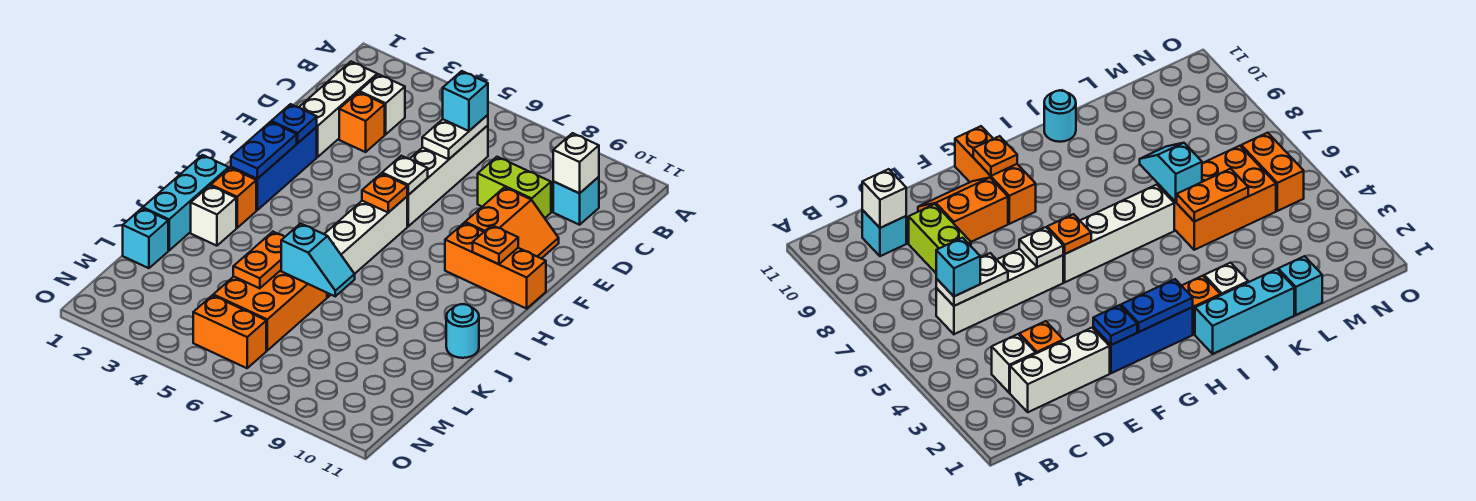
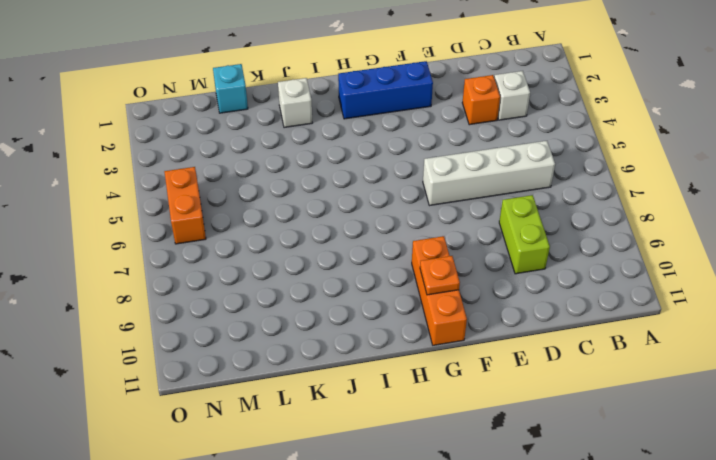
none -> white brick C2:E2 level 1
none -> cyan brick C10 level 1
none -> orange slope E9:F10 level 1 top 9

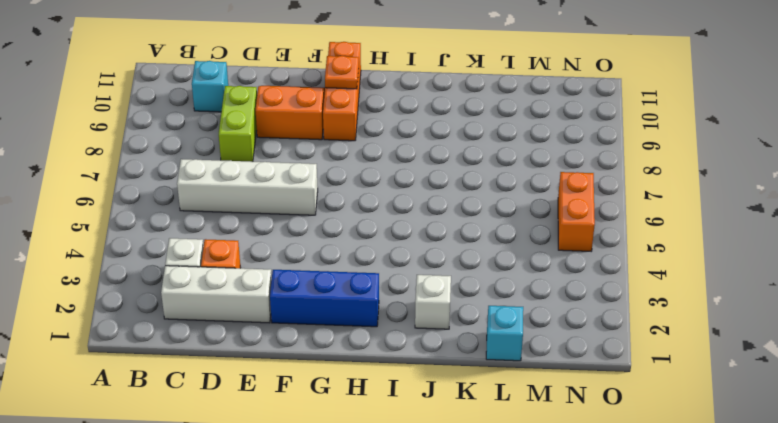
none -> white brick G6:J6 level 1
none -> cyan brick I1:K1 level 1
none -> orange brick I2 level 1

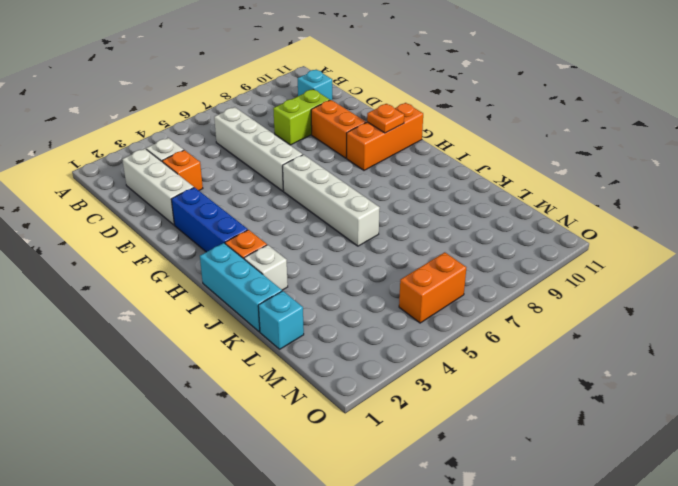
none -> cyan round brick J11 level 1
none -> orange brick K5:M6 level 1
none -> white plate C6:D6 level 2

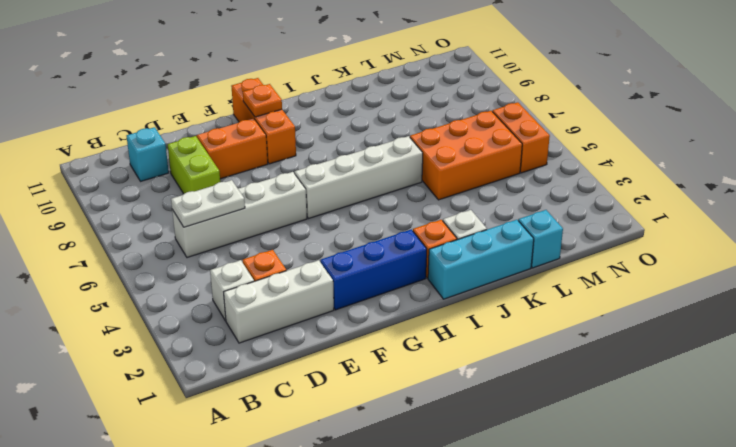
none -> cyan round brick J11 level 1
none -> white brick C10 level 2
none -> blue plate F2 level 2

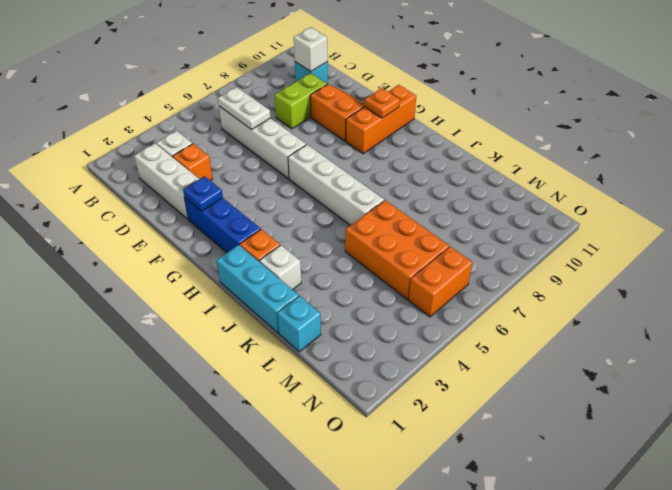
none -> cyan round brick J11 level 1
none -> white plate F6 level 2
none -> blue plate G2:H2 level 2

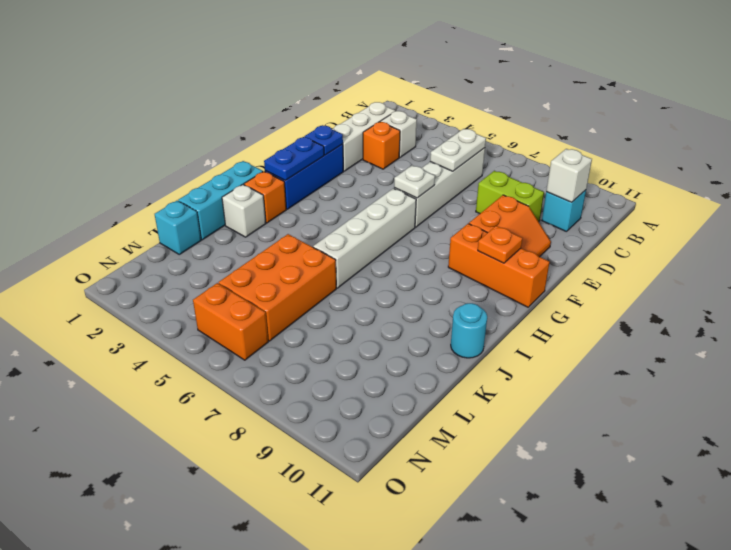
none -> orange plate G6 level 2
none -> orange plate K5:L5 level 2
none -> cyan slope K6:K7 level 2 top 6

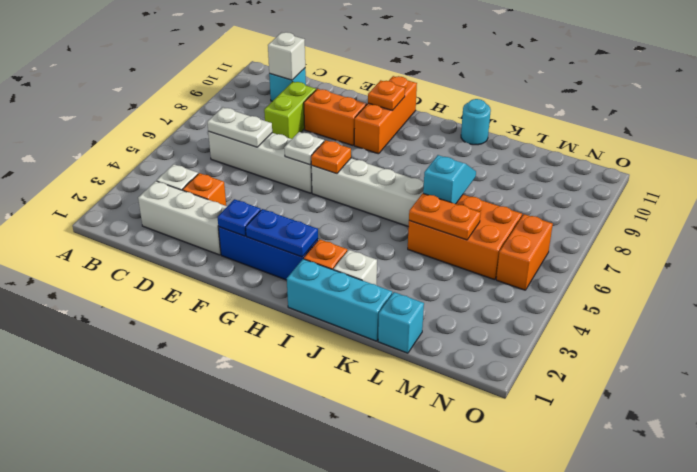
none -> cyan brick C6 level 3

